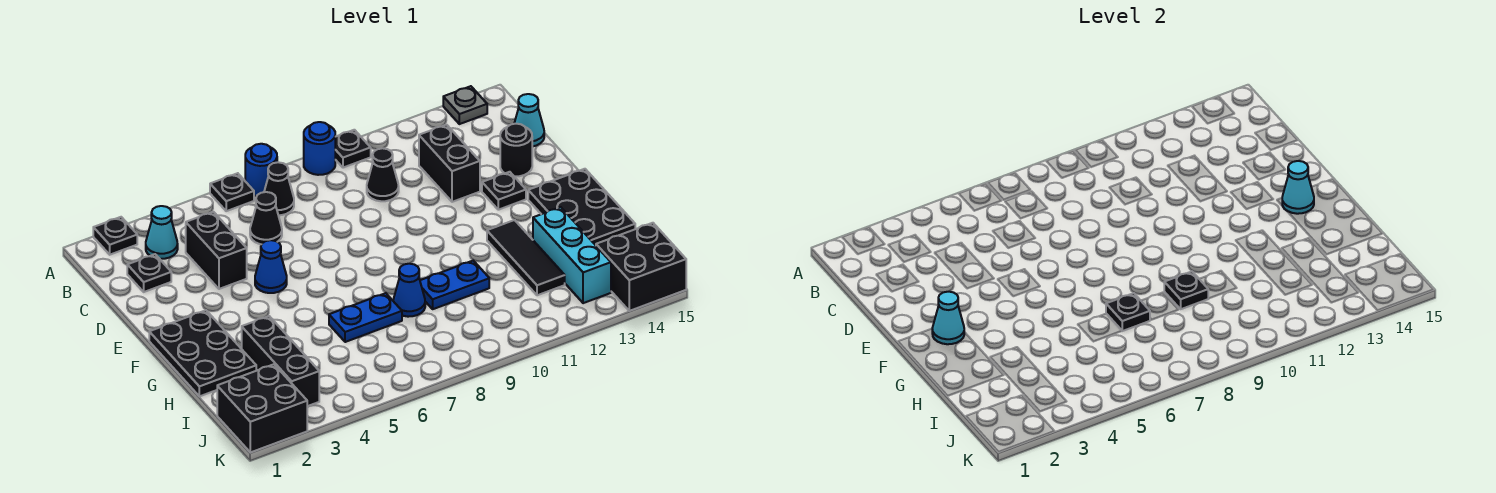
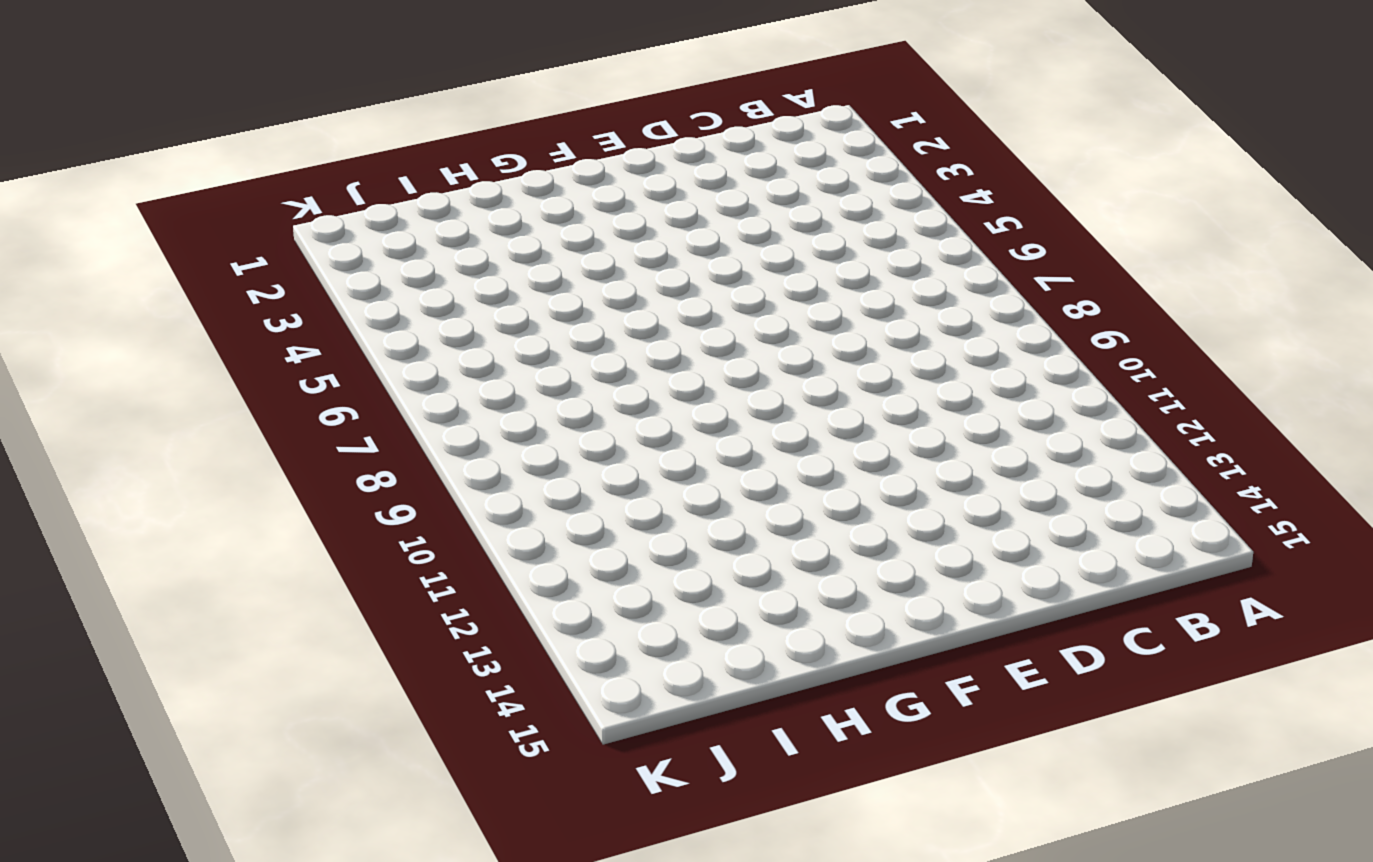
none -> black plate A2 level 1
none -> black plate A6 level 1
none -> blue round brick A7 level 1
none -> blue round brick A9 level 1

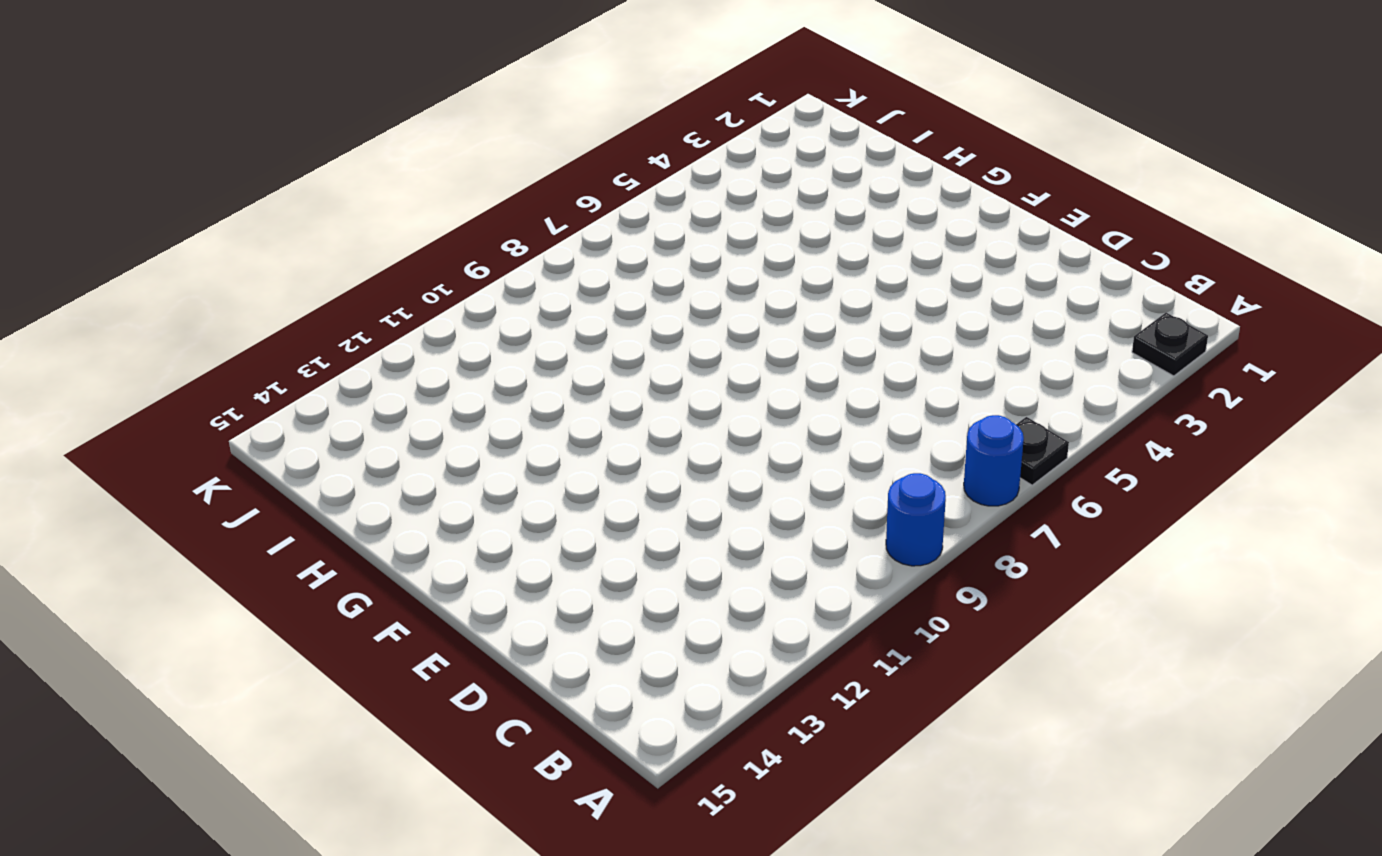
none -> black plate A10 level 1
none -> grey plate A14 level 1
none -> cyan cone B3 level 1
none -> black cone B7 level 1

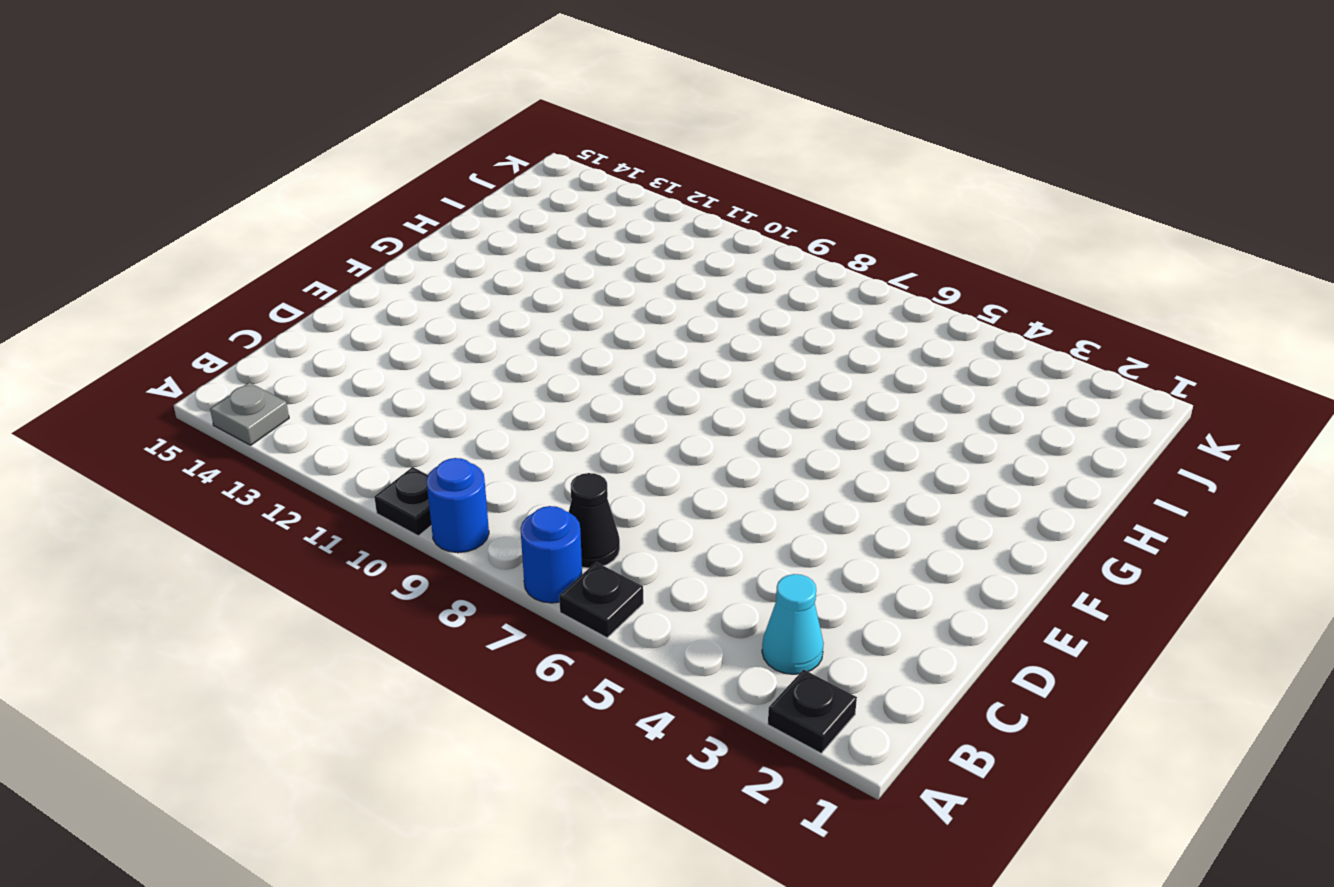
none -> black plate C2 level 1
none -> black brick C4:D4 level 1
none -> black cone C6 level 1
none -> black cone C10 level 1

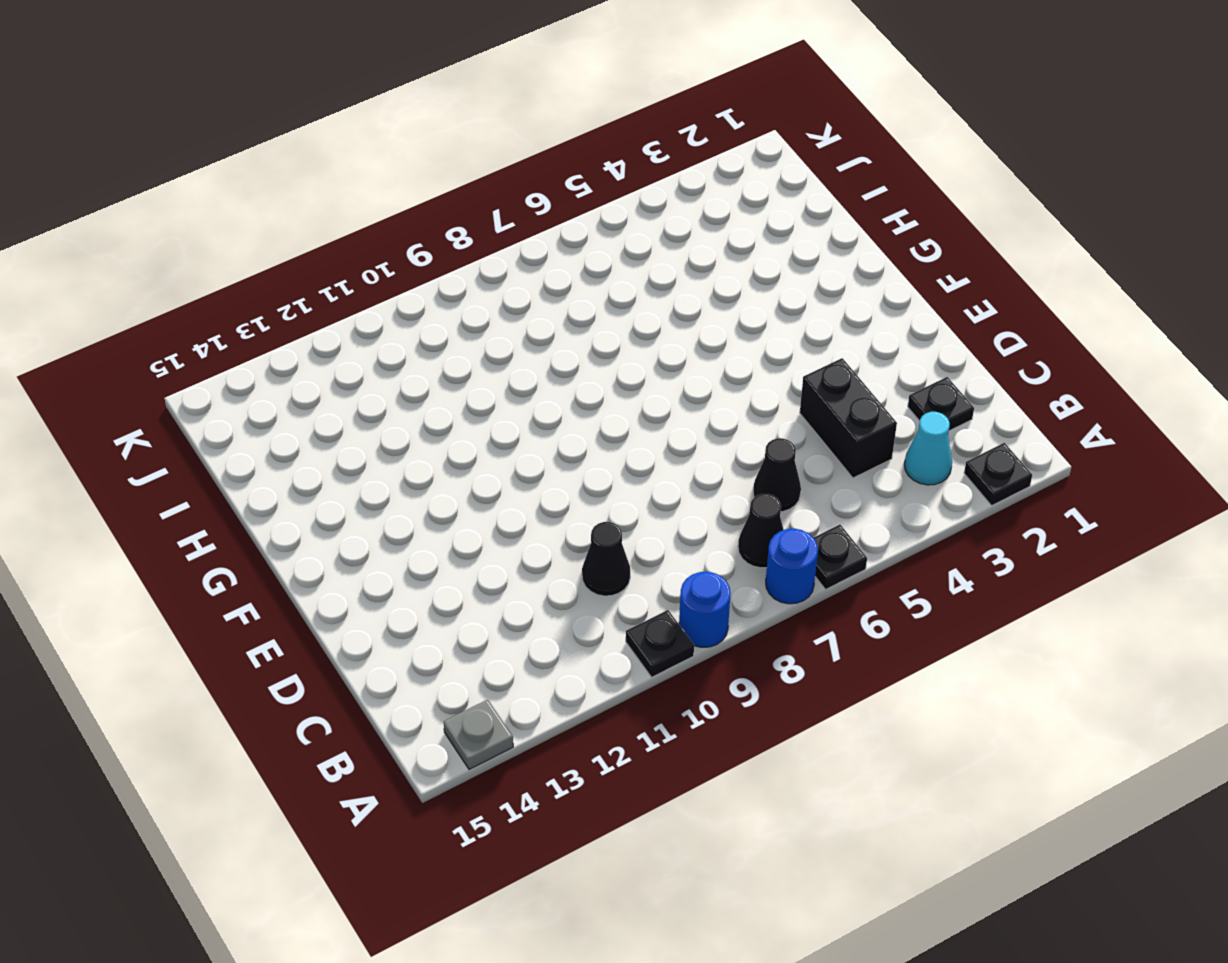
none -> black brick C12:D12 level 1
none -> cyan cone C15 level 1
none -> black round brick D14 level 1
none -> blue cone E5 level 1

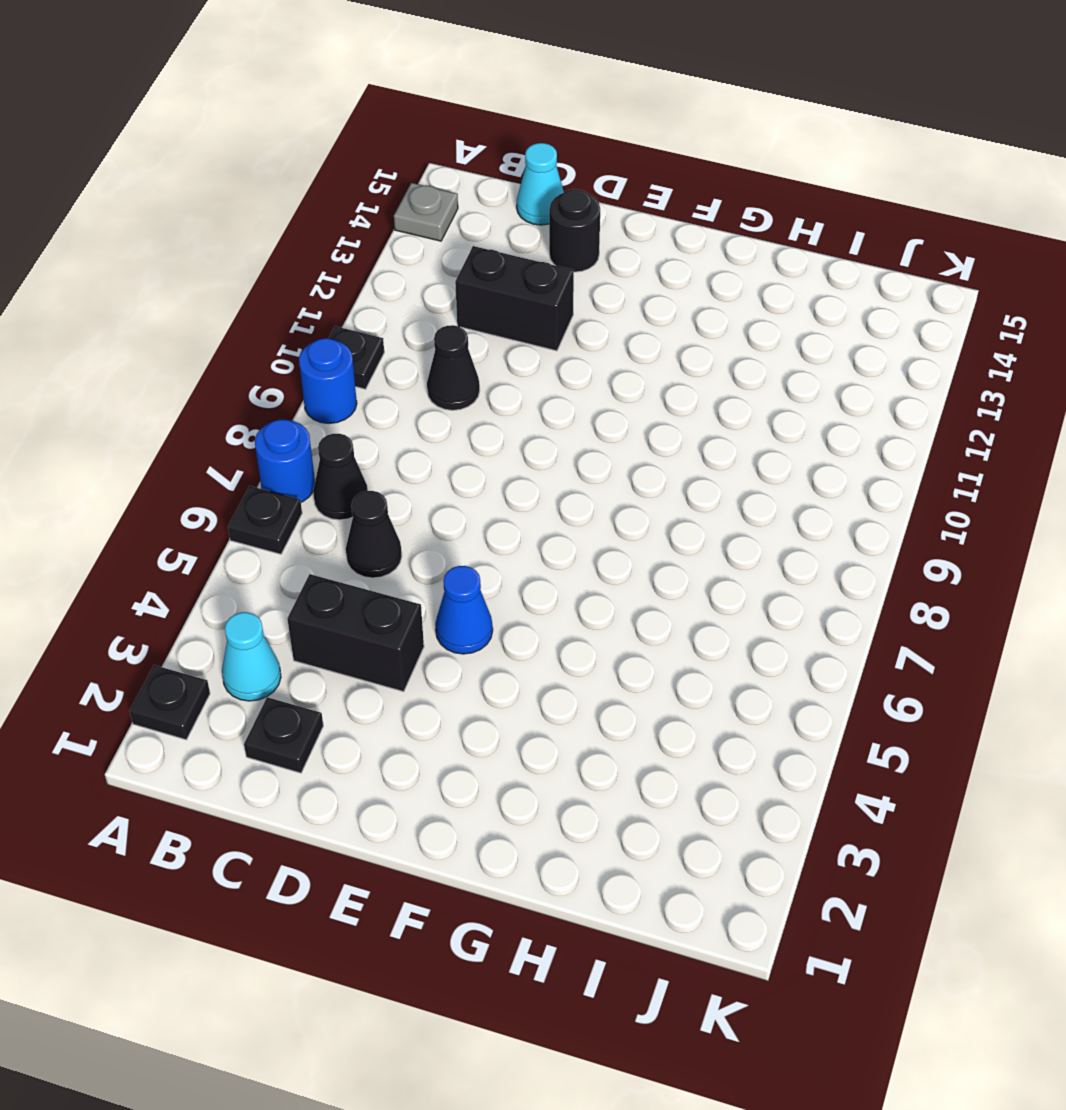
none -> black plate E13 level 1
none -> black plate F1:H2 level 1
none -> black plate F14:H15 level 1
none -> black tile G12:I12 level 1

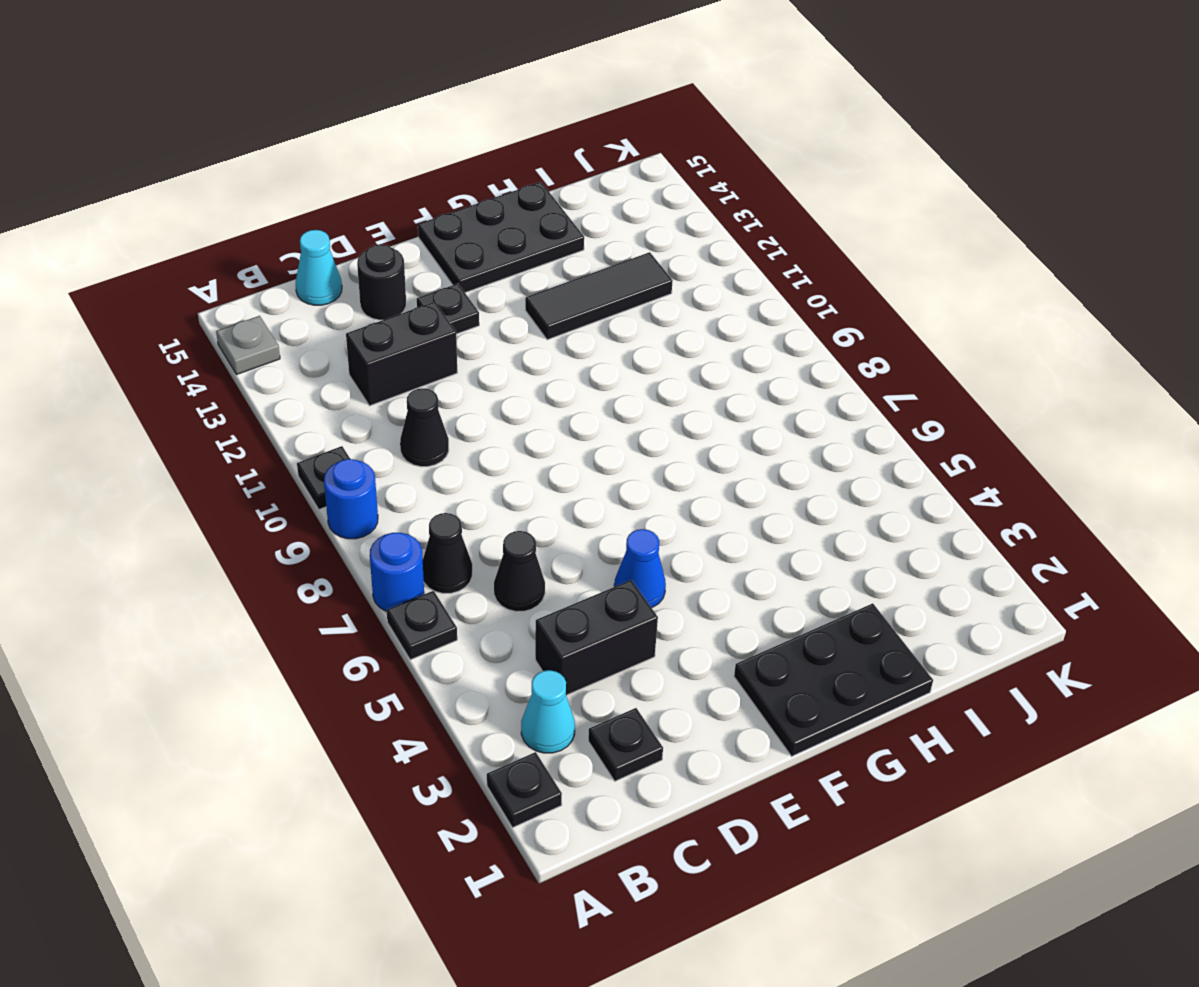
none -> black brick H3:J3 level 1
none -> blue plate H6:H7 level 1
none -> blue cone H8 level 1
none -> blue plate H9:H10 level 1

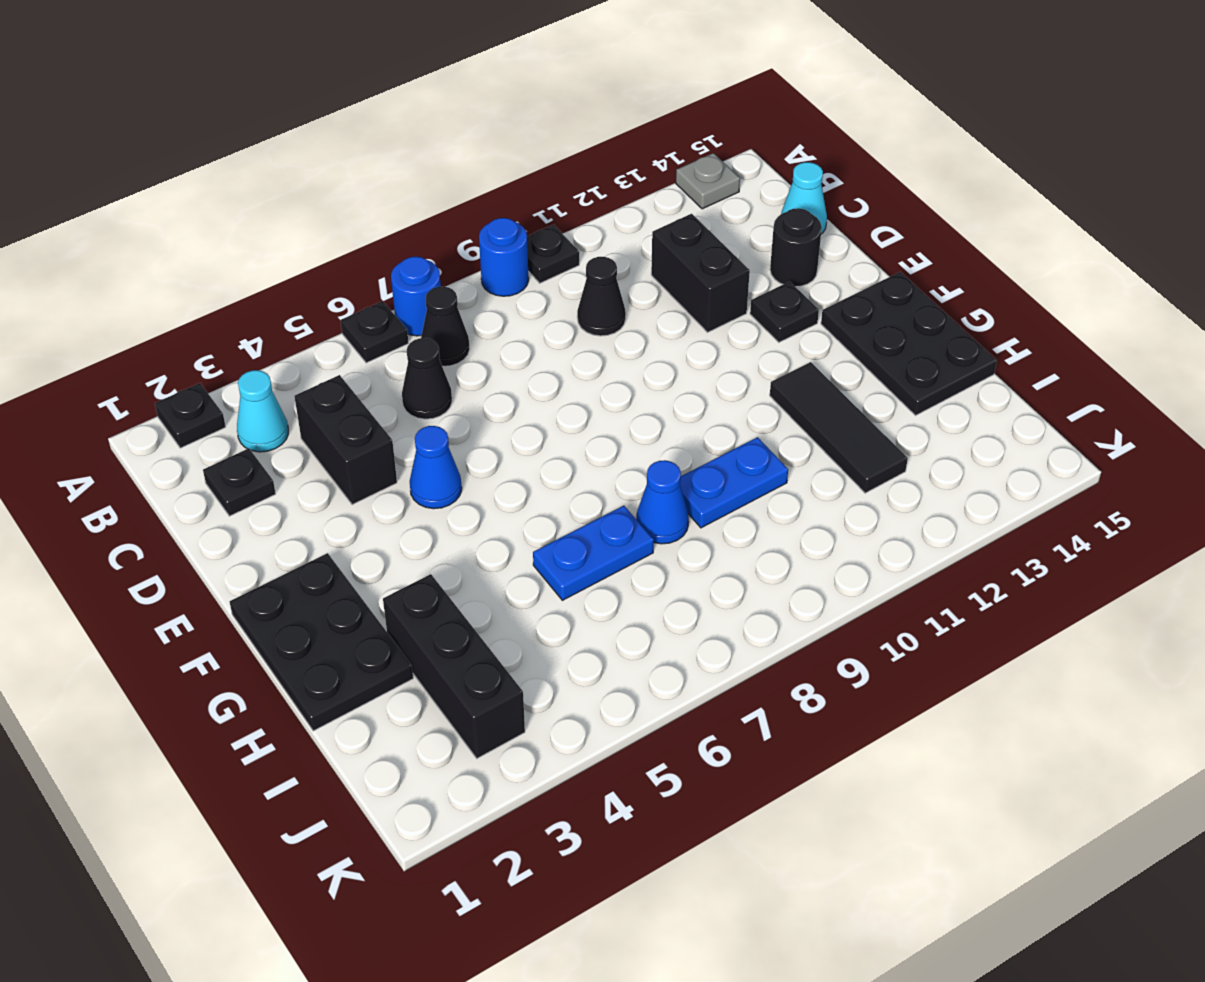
none -> cyan brick H13:J13 level 1
none -> black brick J1:K2 level 1
none -> black brick J14:K15 level 1
none -> cyan cone F2 level 2

